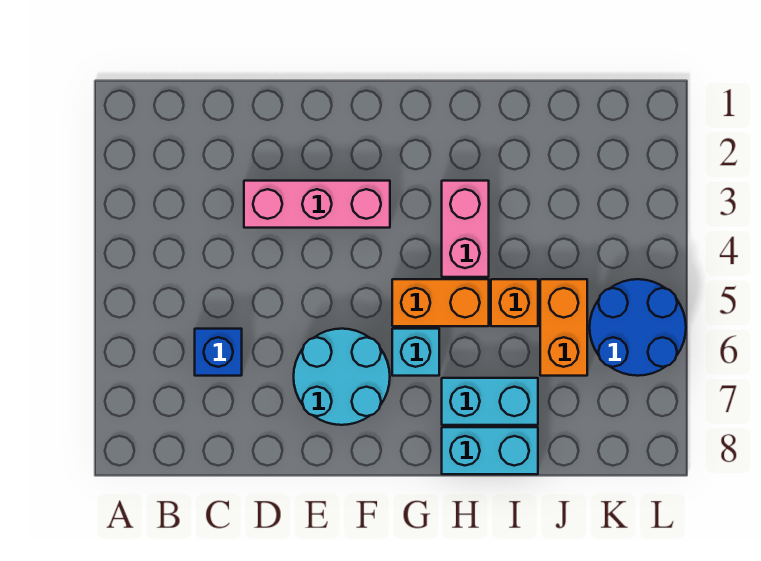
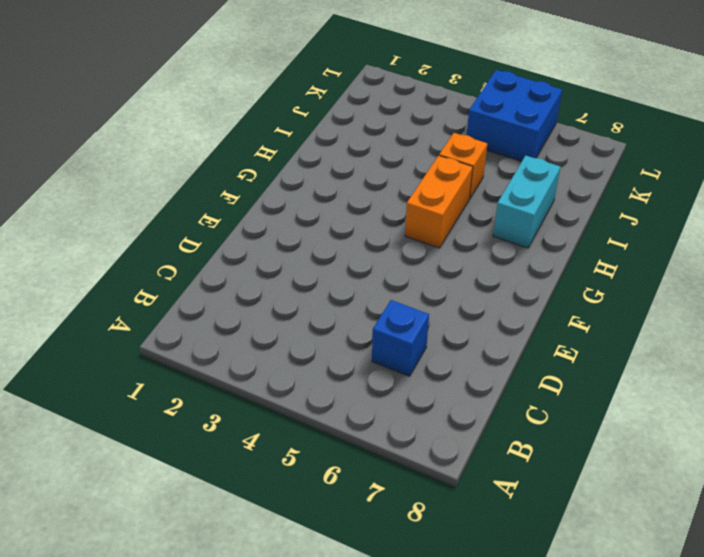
blue brick K5:L6 level 1 -> blue round brick K5:L6 level 1
none -> pink brick D3:F3 level 1
none -> cyan round brick E6:F7 level 1

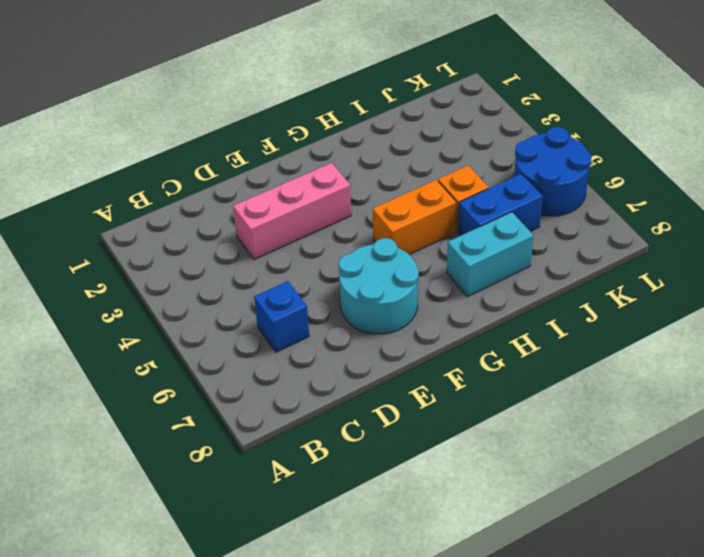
blue brick I6:J6 level 1 -> orange brick J5:J6 level 1
none -> cyan brick G6 level 1
none -> pink brick H3:H4 level 1

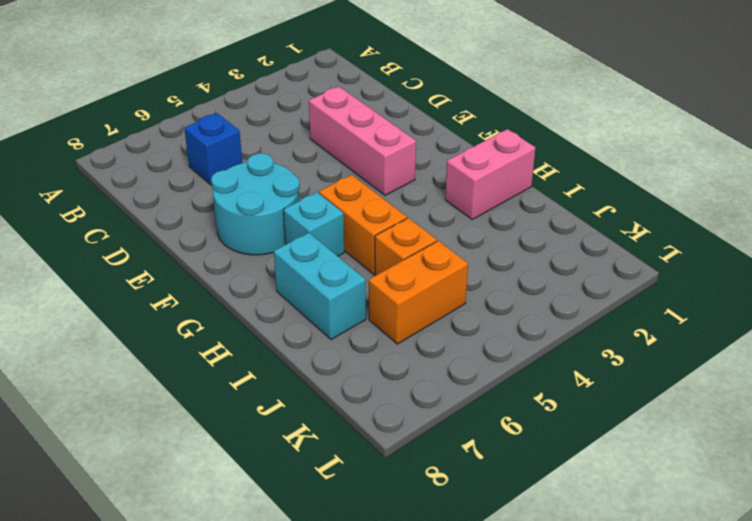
pink brick H1:H2 level 1 -> pink brick H3:H4 level 1
none -> cyan brick H8:I8 level 1
none -> blue round brick K5:L6 level 1

